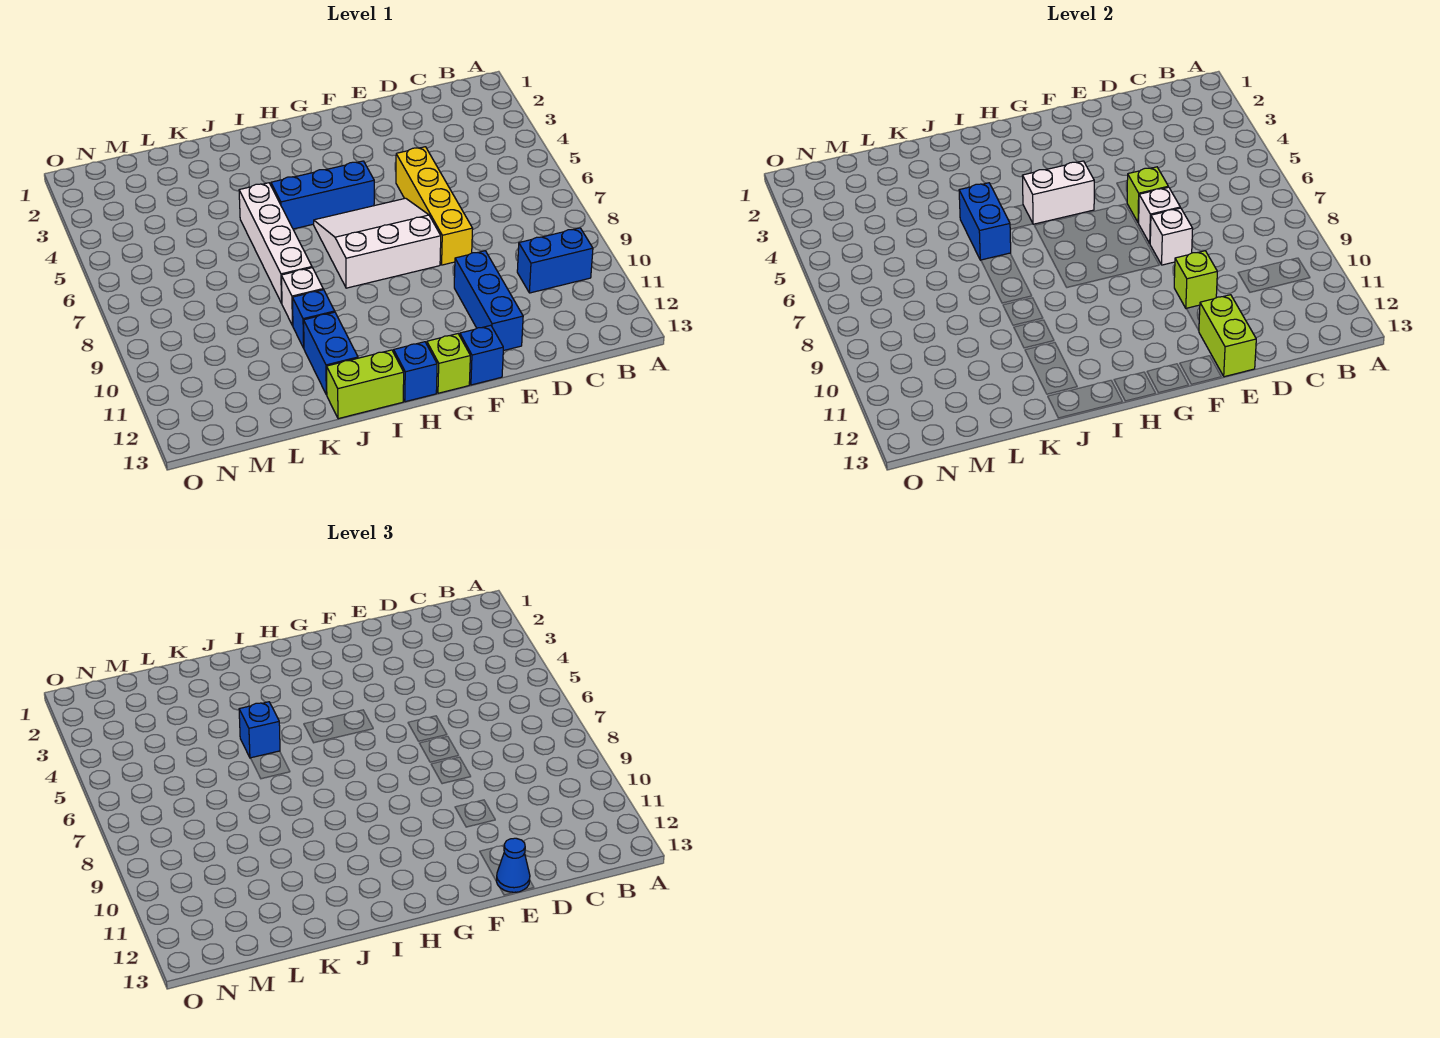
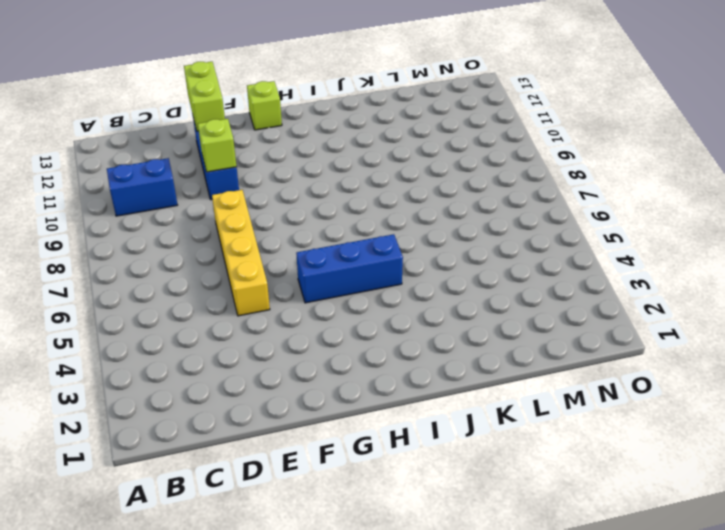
none -> white slope F6:H8 level 1 top 8
none -> blue brick F13 level 1
none -> blue brick H13 level 1

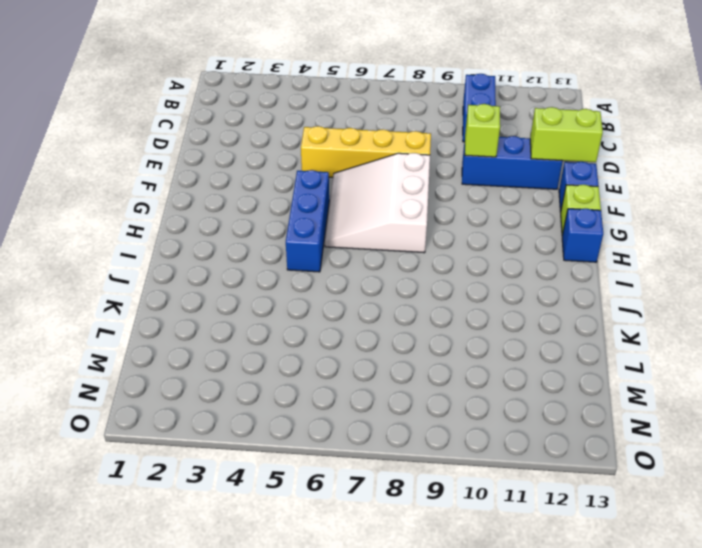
none -> lime brick I13:J13 level 1
none -> white brick J5:J8 level 1
none -> white brick J9 level 1

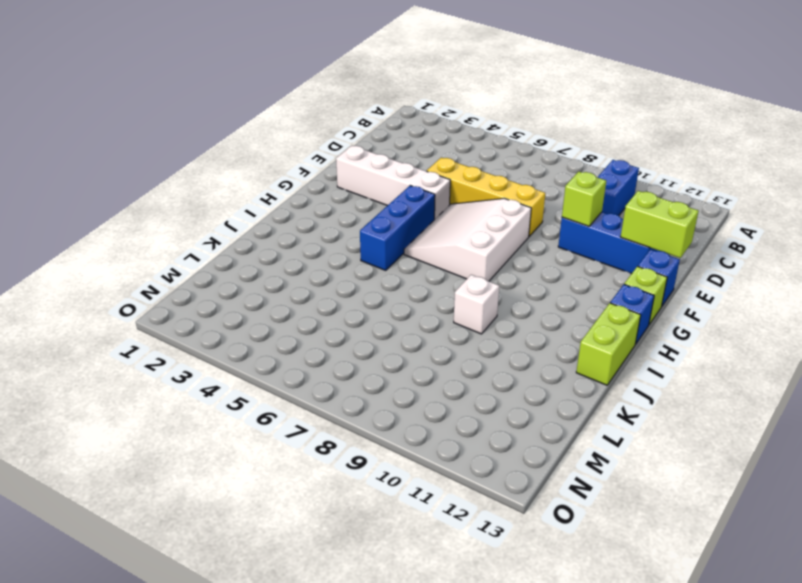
white brick F2:F5 level 1 -> white brick J5:J8 level 1
none -> blue brick J10 level 1
none -> blue brick J11:J12 level 1
none -> lime brick E6 level 2

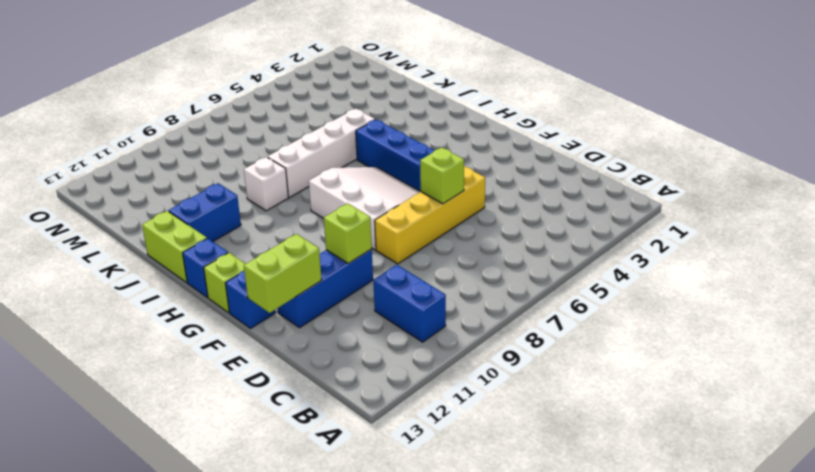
none -> blue brick J10 level 1
none -> white brick E7 level 2
none -> white brick E8 level 2

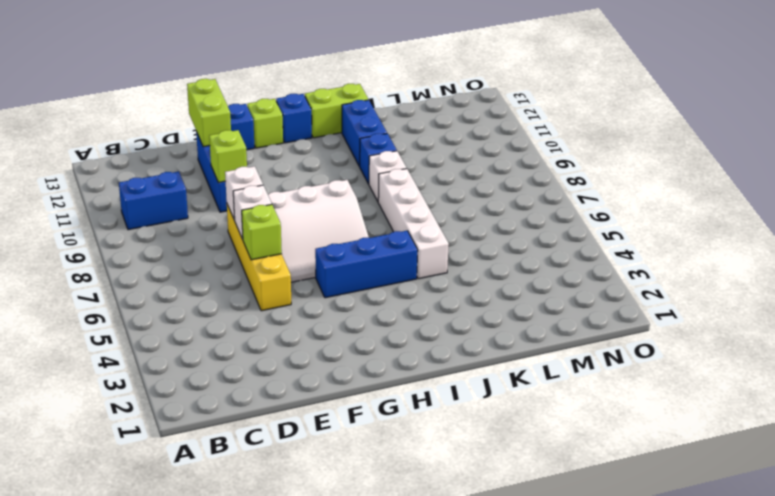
none -> white brick G5:H5 level 2
none -> blue brick J5:J6 level 2
none -> blue cone E13 level 3

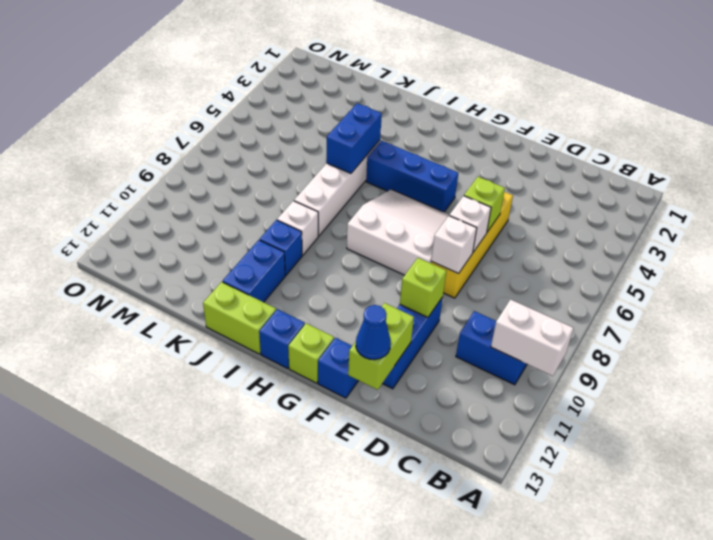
white brick A10:B10 level 2 -> white brick G5:H5 level 2
none -> blue brick J5 level 3

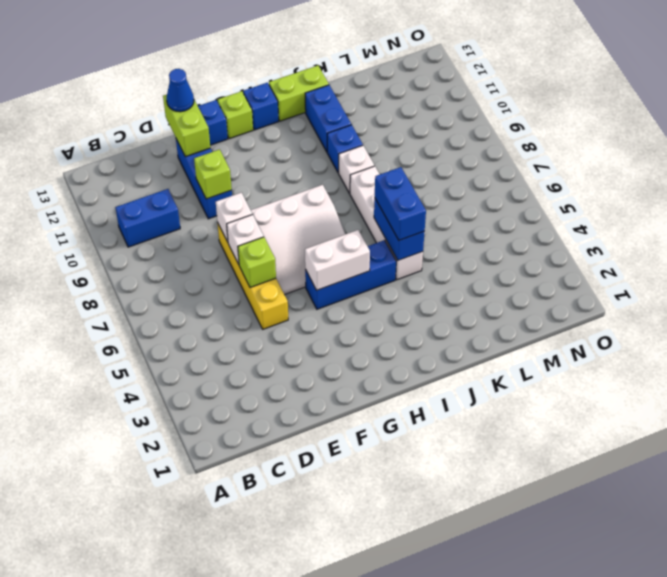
blue brick J5:J6 level 3 -> blue brick J5 level 3

